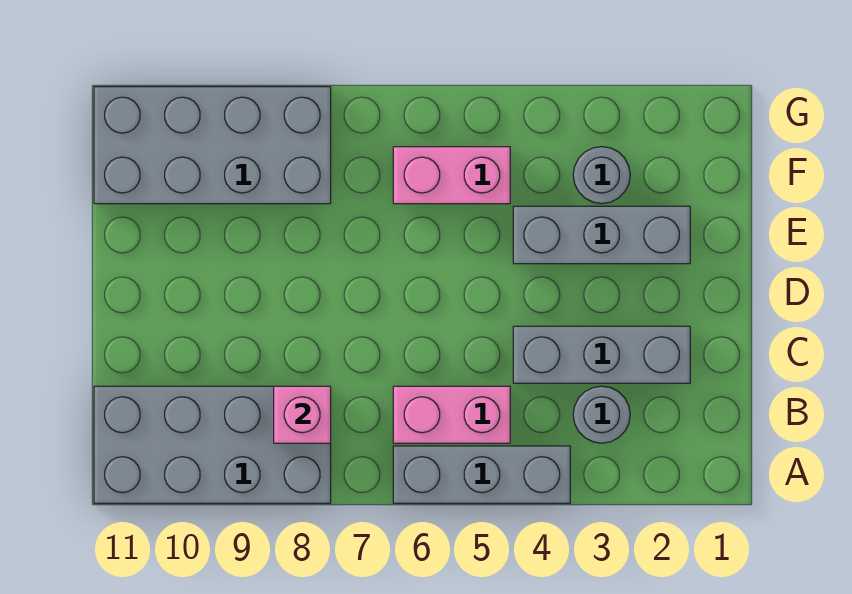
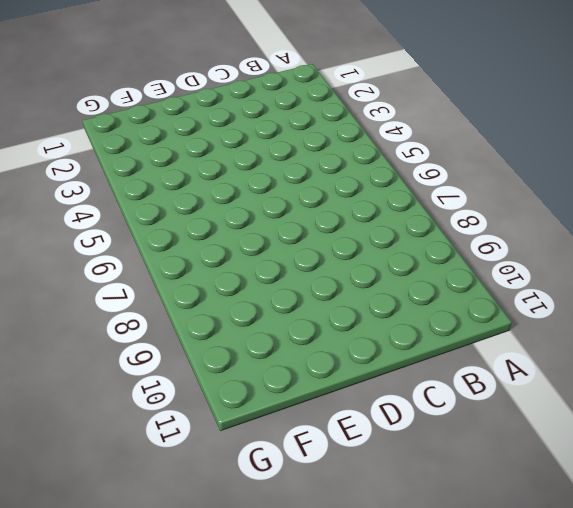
none -> grey brick A4:A6 level 1
none -> grey brick A8:B11 level 1

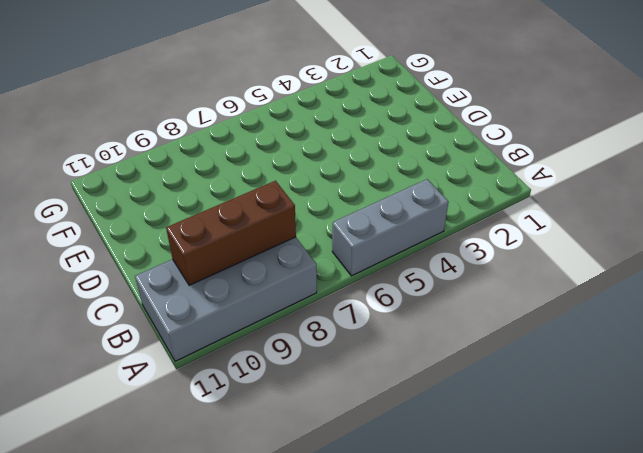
brown brick B8:B10 level 2 -> pink brick B8 level 2
none -> grey round brick B3 level 1
none -> pink brick B5:B6 level 1

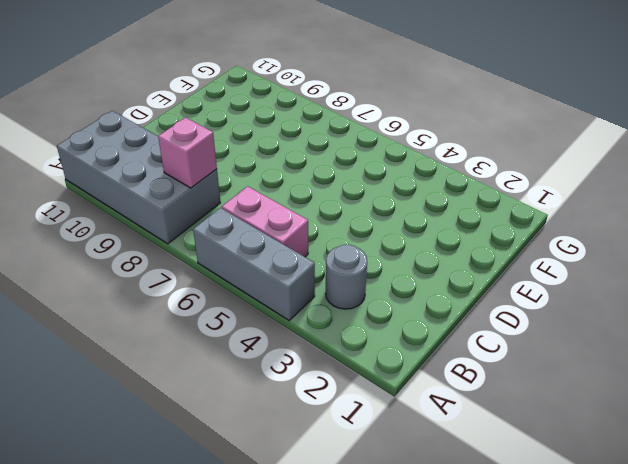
none -> grey brick C2:C4 level 1
none -> grey brick E2:E4 level 1

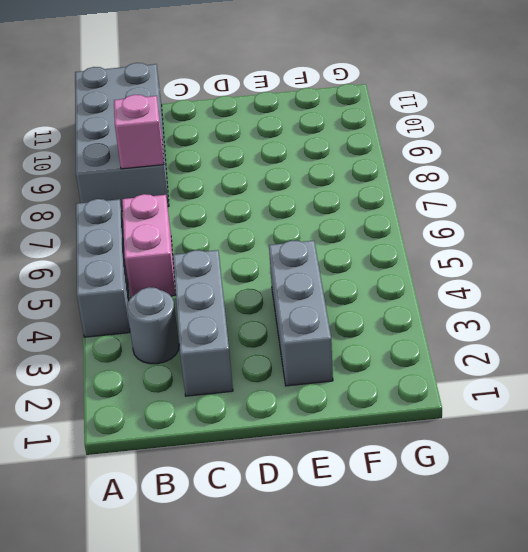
none -> grey round brick F3 level 1
none -> pink brick F5:F6 level 1

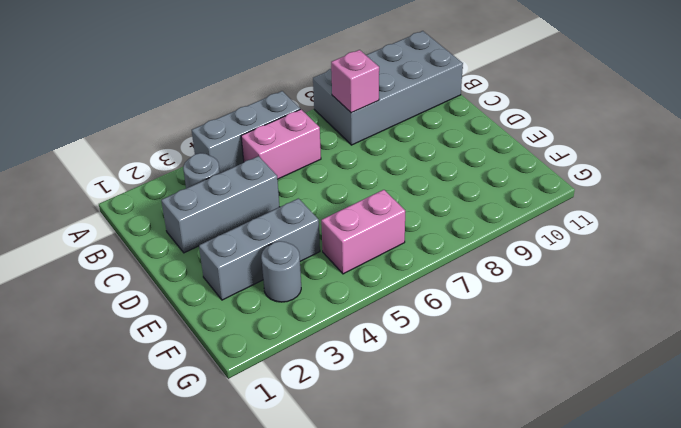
none -> grey brick F8:G11 level 1

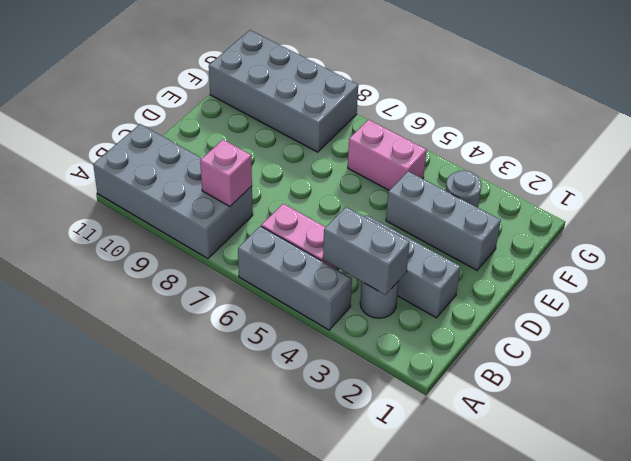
grey brick B3:B4 level 2 -> none

